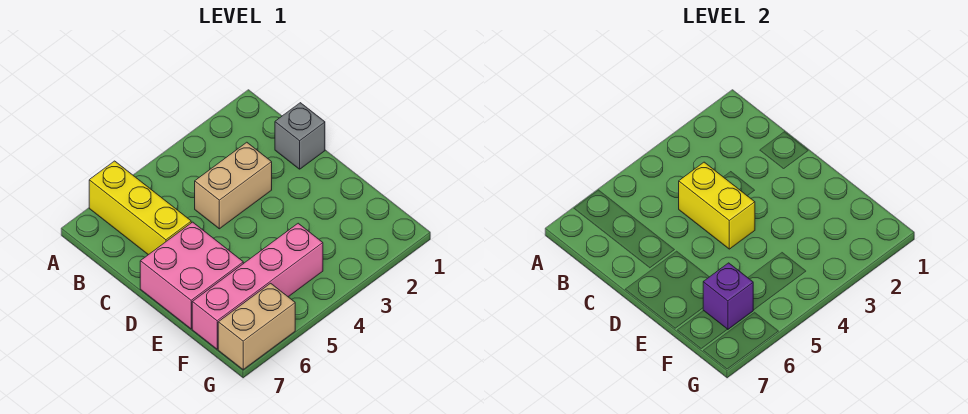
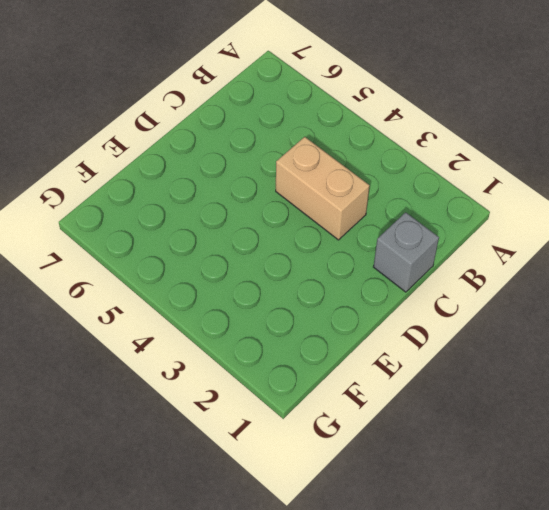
none -> yellow brick A6:C6 level 1
none -> pink brick D6:E7 level 1

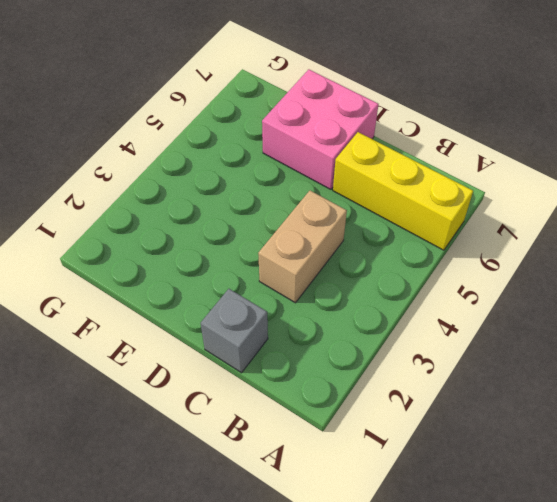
none -> pink brick F4:F7 level 1
none -> tan brick G6:G7 level 1

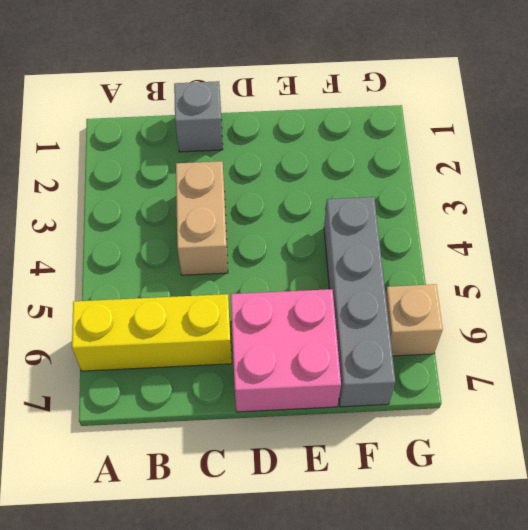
grey brick F4:F7 level 1 -> pink brick F4:F7 level 1
tan brick G6 level 1 -> tan brick G6:G7 level 1
none -> yellow brick C4:D4 level 2
none -> purple brick F6 level 2

